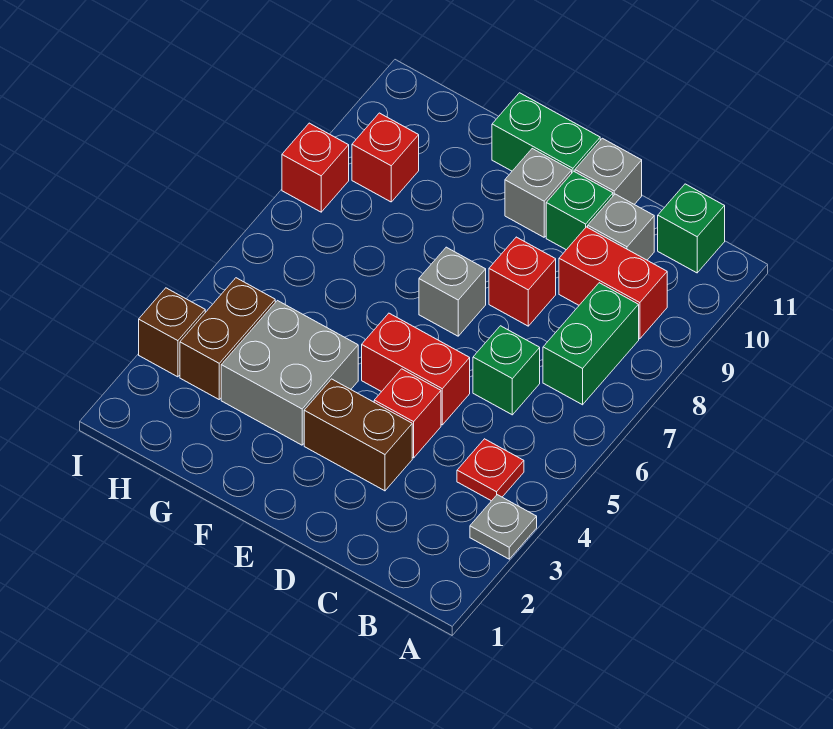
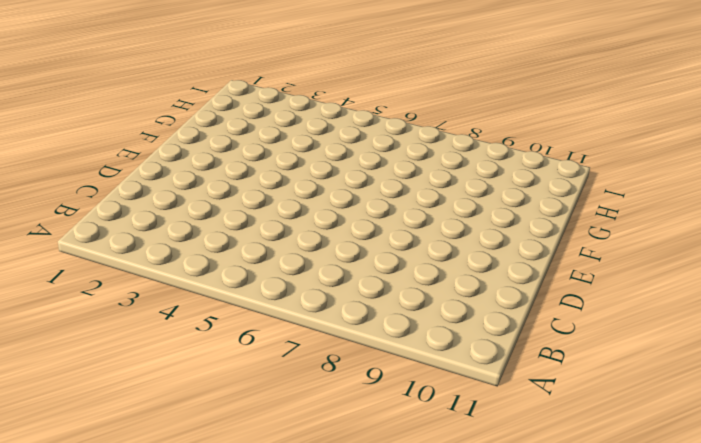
none -> grey plate A3 level 1
none -> red plate B4 level 1
none -> green brick B7:B8 level 1

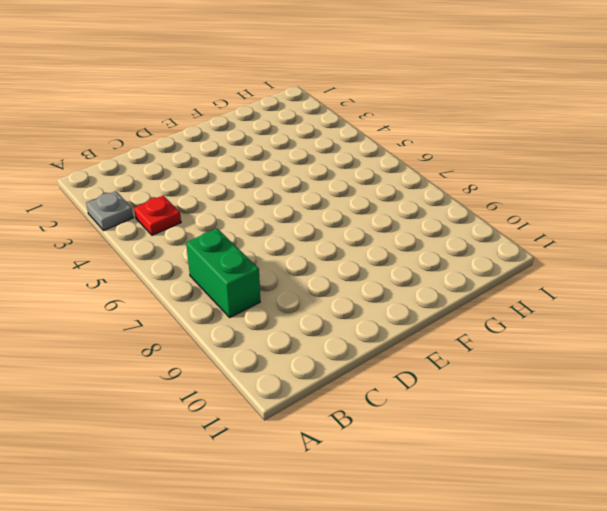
none -> red brick B9:C9 level 1
none -> green brick B11 level 1
none -> green brick C6 level 1

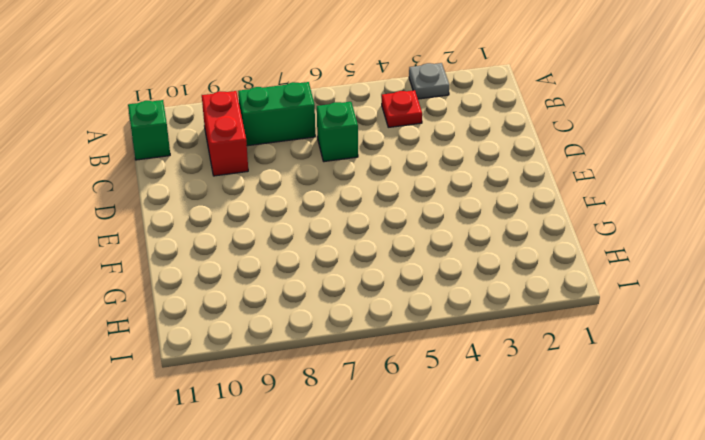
none -> grey brick C10 level 1
none -> brown brick D3:E3 level 1
none -> red brick D4 level 1

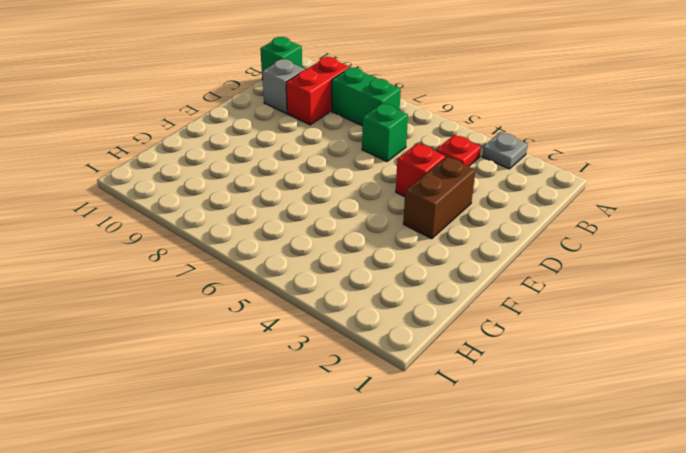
none -> red brick D5:E5 level 1
none -> red brick D8 level 1
none -> green brick D10 level 1

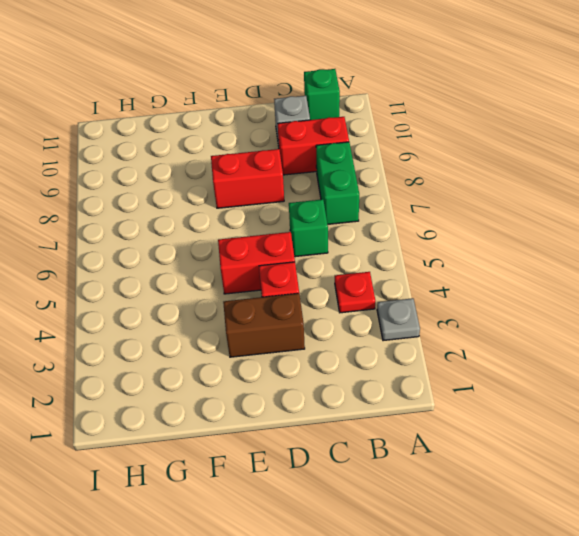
red brick D8:E8 level 1 -> red brick D8 level 1
none -> green brick D10 level 1
none -> grey brick D11 level 1
none -> grey brick E7 level 1

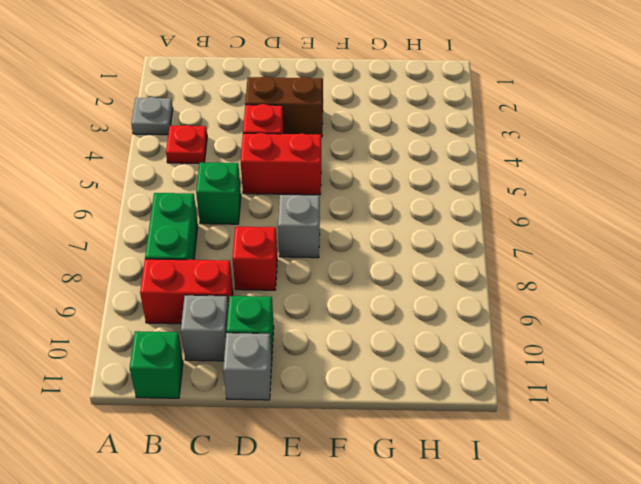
none -> grey brick E10 level 1
none -> green brick E11:F11 level 1
none -> grey brick F3:G4 level 1

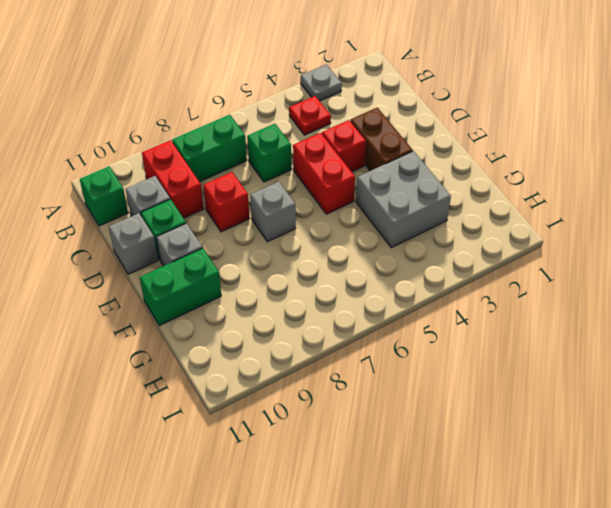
green brick F10:F11 level 1 -> green brick E11:F11 level 1
none -> brown brick H3:H4 level 1
none -> red brick H9 level 1
none -> brown brick I3 level 1

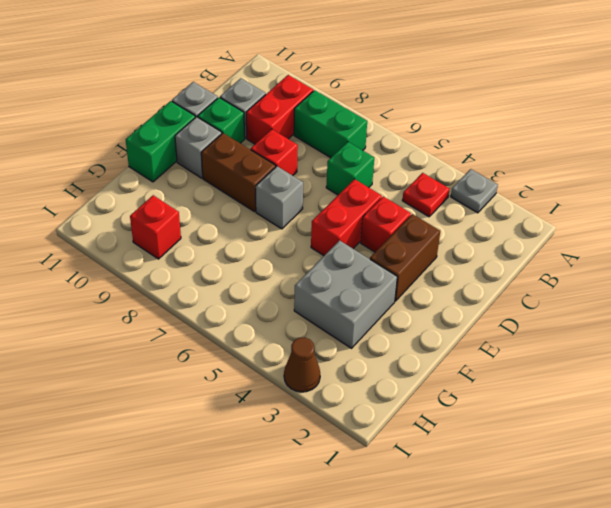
brown brick E8:E9 level 1 -> brown brick H3:H4 level 1
brown cone I3 level 1 -> brown brick I3 level 1
none -> green brick B11 level 1
none -> red brick I8 level 1

